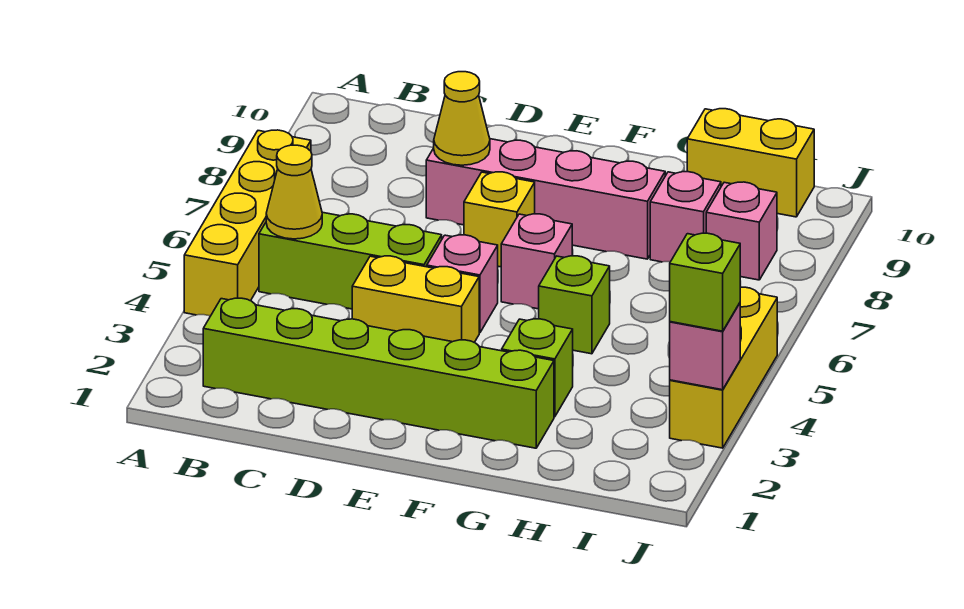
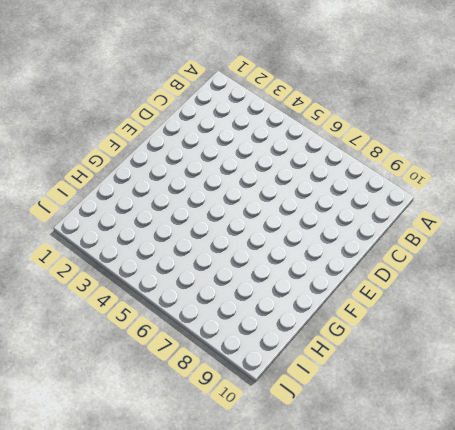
none -> yellow brick A4:A7 level 1
none -> lime brick B2:G2 level 1
none -> lime brick B5:D5 level 1

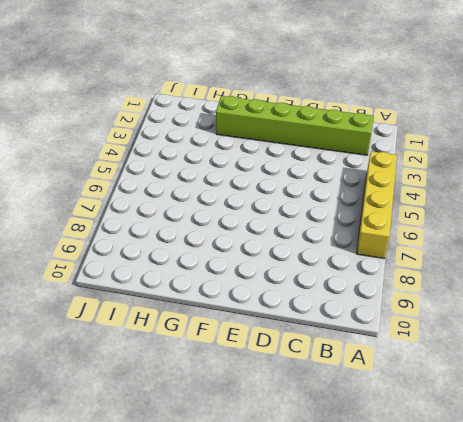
none -> lime brick B5:D5 level 1
none -> yellow brick D4:E4 level 1
none -> pink brick D8:G8 level 1

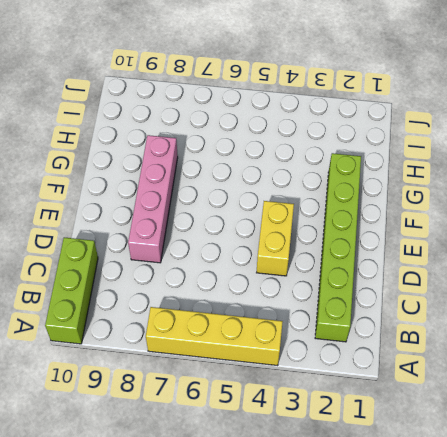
lime brick A10:C10 level 1 -> lime brick B5:D5 level 1
none -> pink brick E5 level 1
none -> yellow brick E7 level 1
none -> pink brick F6 level 1

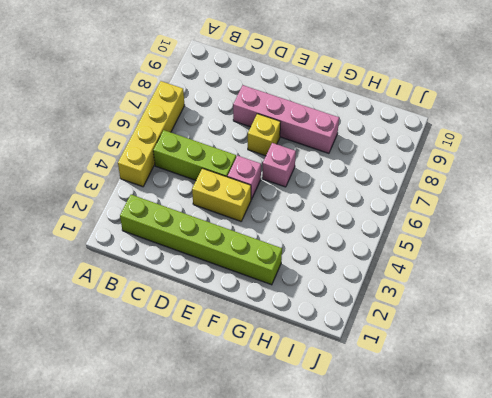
none -> lime brick G3 level 1
none -> lime brick G5 level 1
none -> pink brick H8 level 1

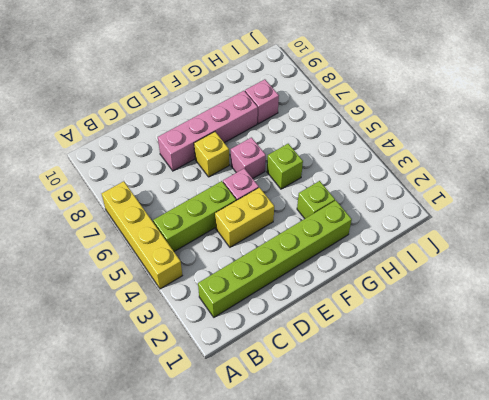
none -> yellow brick H10:I10 level 1
none -> pink brick I8 level 1
none -> yellow brick J3:J5 level 1

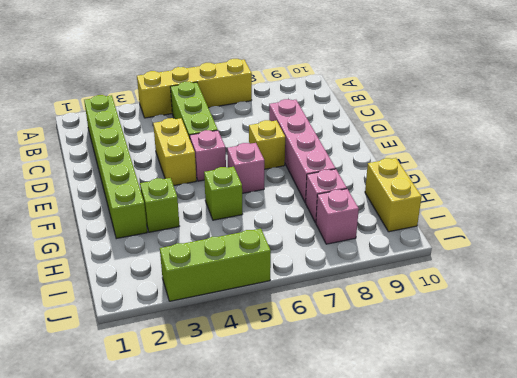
lime brick J3:J5 level 1 -> yellow brick J3:J5 level 1
none -> yellow cone B5 level 2
none -> yellow cone D8 level 2
none -> pink brick J3 level 2

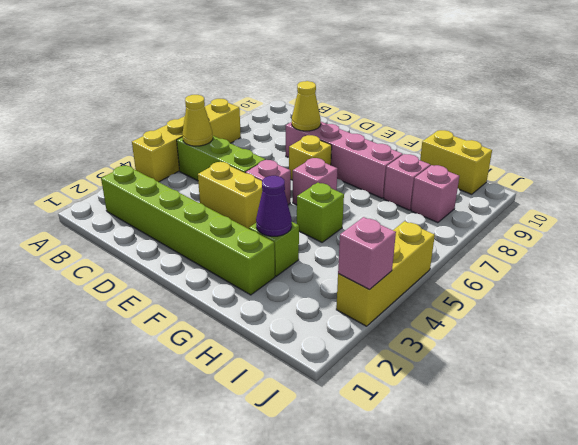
purple cone G3 level 2 -> none
none -> lime brick J3 level 3

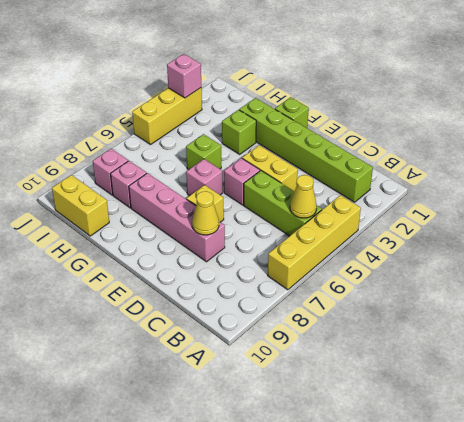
lime brick F1 level 1 -> lime brick J3 level 3

